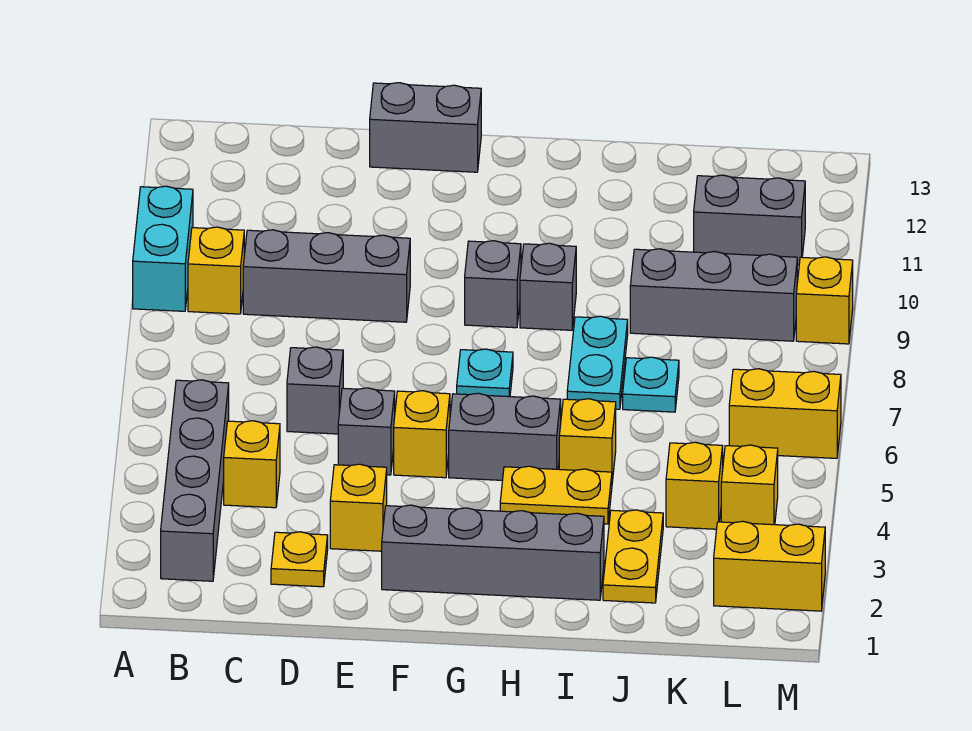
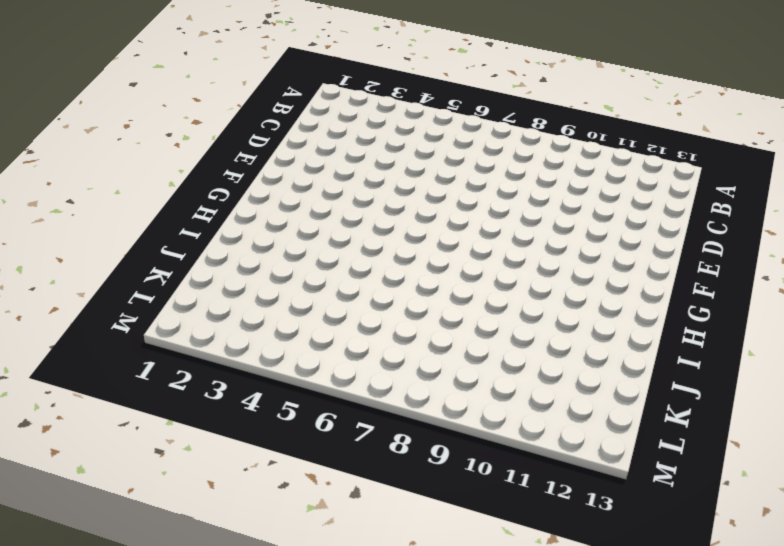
none -> cyan brick A9:A10 level 1
none -> grey brick B2:B5 level 1
none -> yellow brick B9 level 1

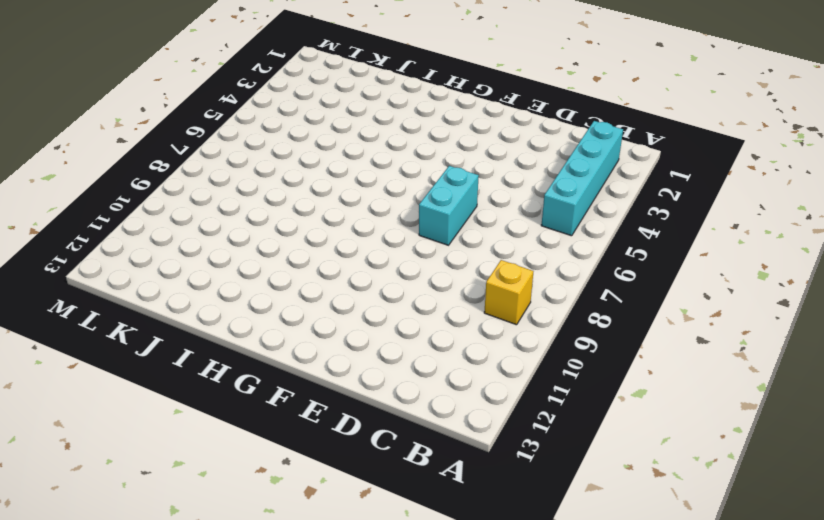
cyan brick B2:B5 level 1 -> grey brick B2:B5 level 1
cyan brick E6:E7 level 1 -> cyan brick A9:A10 level 1
none -> yellow brick C4 level 1
none -> grey brick C9:E9 level 1
none -> yellow plate D2 level 1

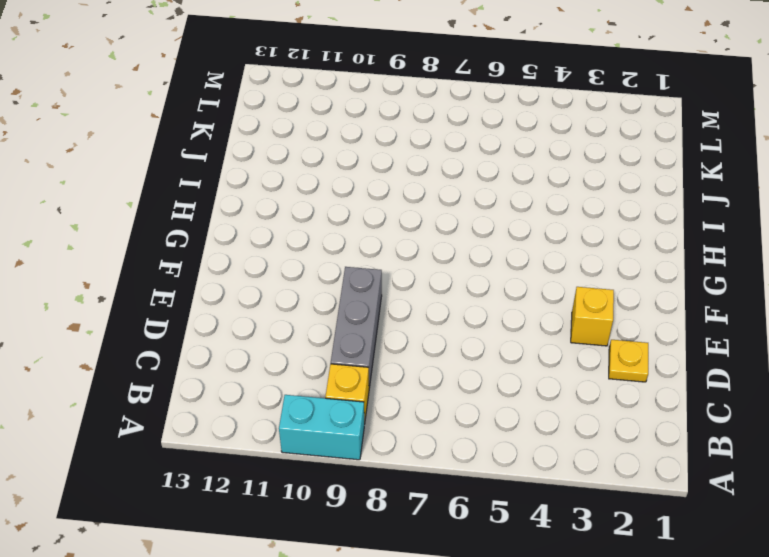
none -> grey brick B2:B5 level 1
none -> yellow brick C4 level 1
none -> grey brick D6 level 1

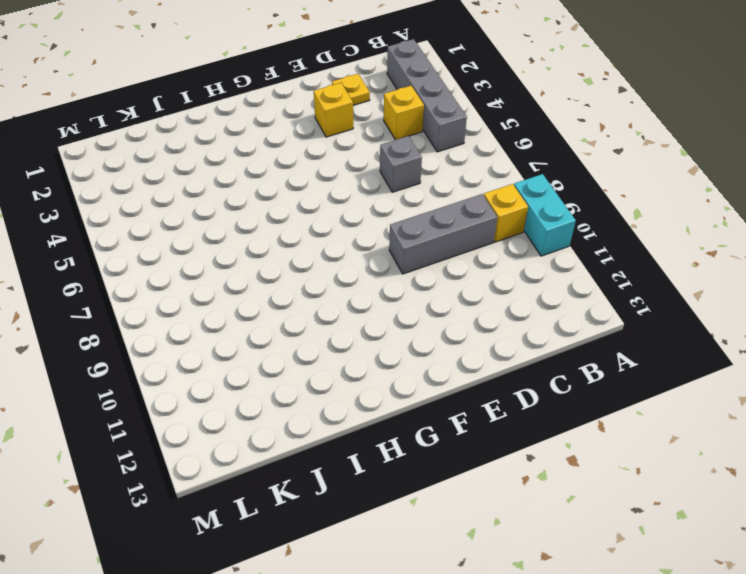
none -> grey brick E5 level 1
none -> grey brick E13:F13 level 1
none -> grey brick F2:I2 level 1

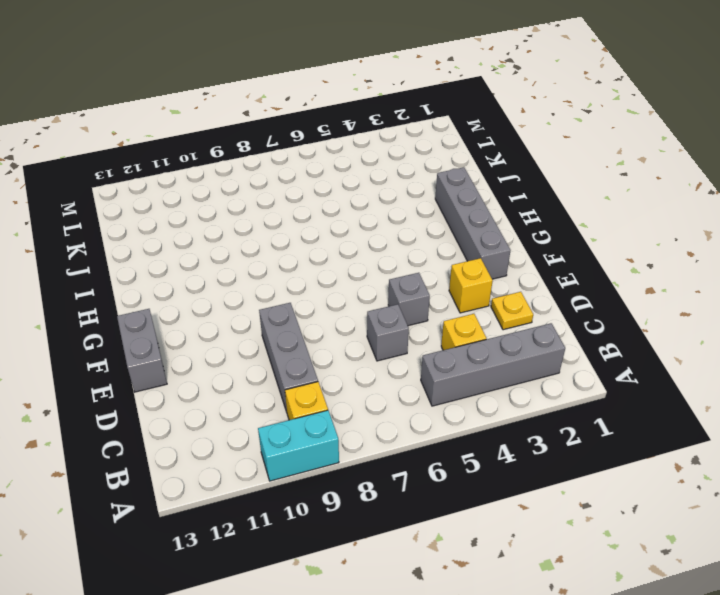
none -> yellow brick F5 level 1
none -> grey brick G5:H5 level 1
none -> cyan plate G7 level 1

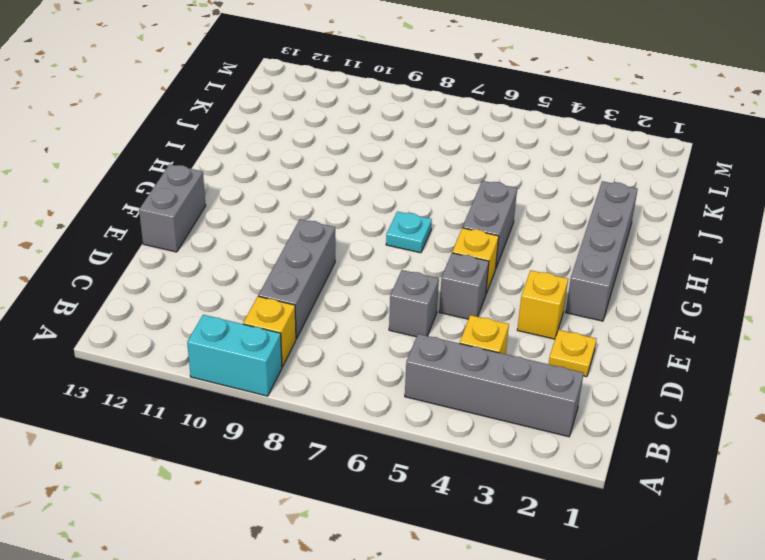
none -> grey brick G9 level 1
none -> yellow plate H4:I4 level 1
none -> grey brick H9 level 1

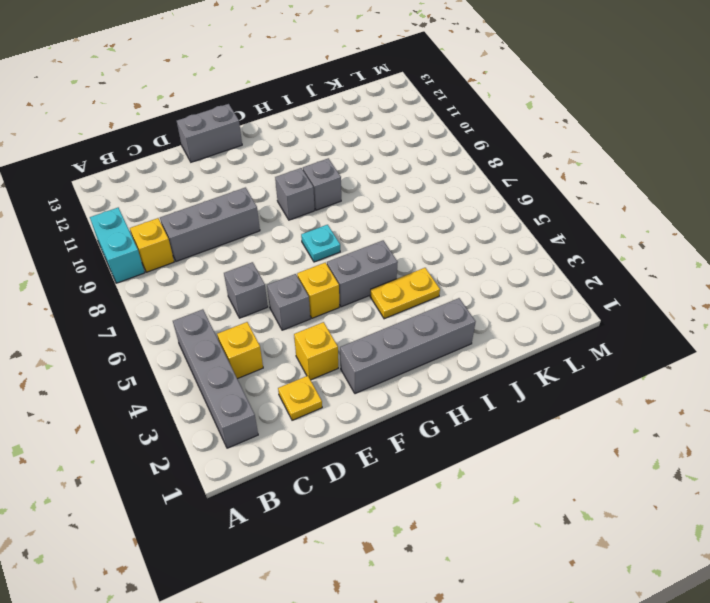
none -> yellow brick I5 level 1
none -> cyan plate I7:I8 level 1
none -> yellow plate J2:J3 level 1

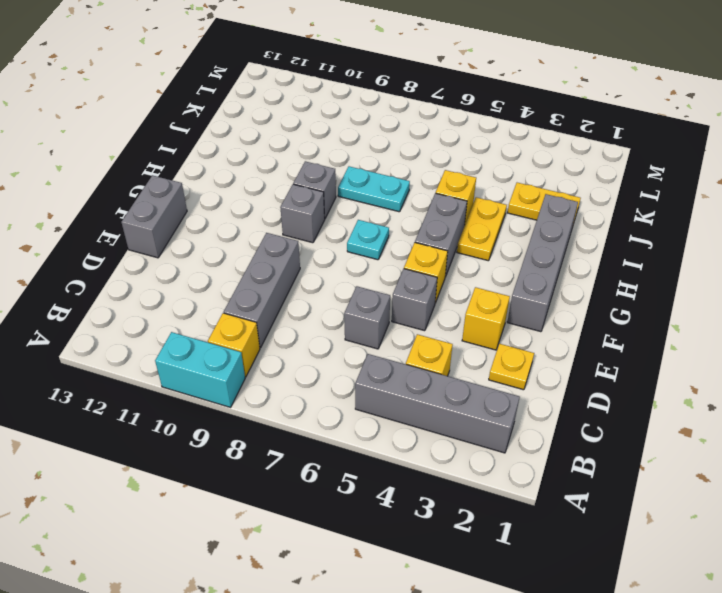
none -> cyan plate J7 level 1
none -> grey brick J9:L9 level 1
none -> yellow brick K4 level 1

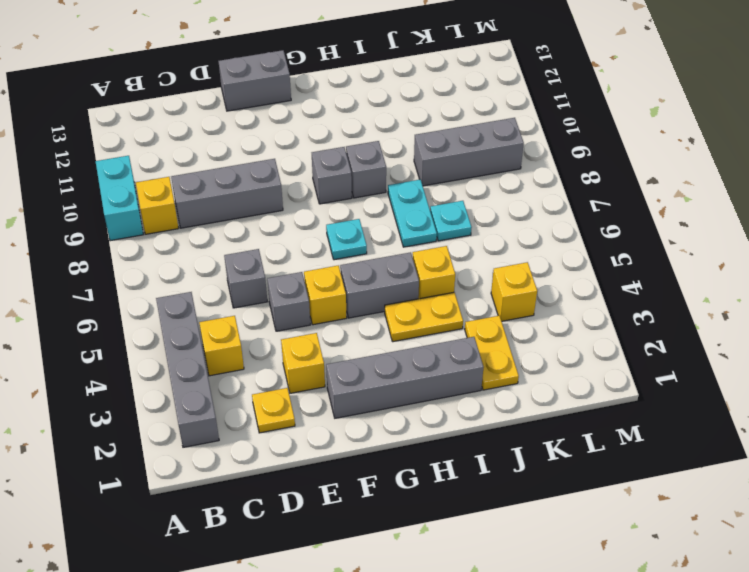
none -> grey brick K11:L11 level 1
none -> yellow brick L2:M2 level 1
none -> yellow brick L4 level 1

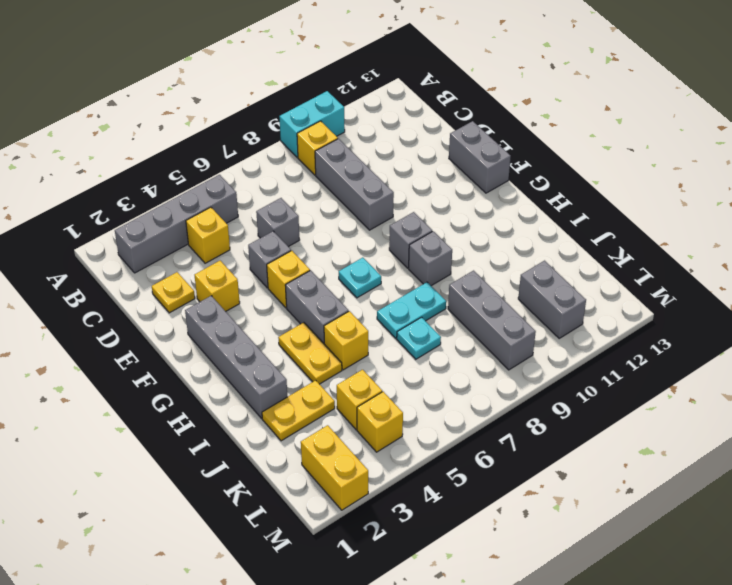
none -> yellow brick L6:M6 level 1
none -> yellow brick M9 level 1

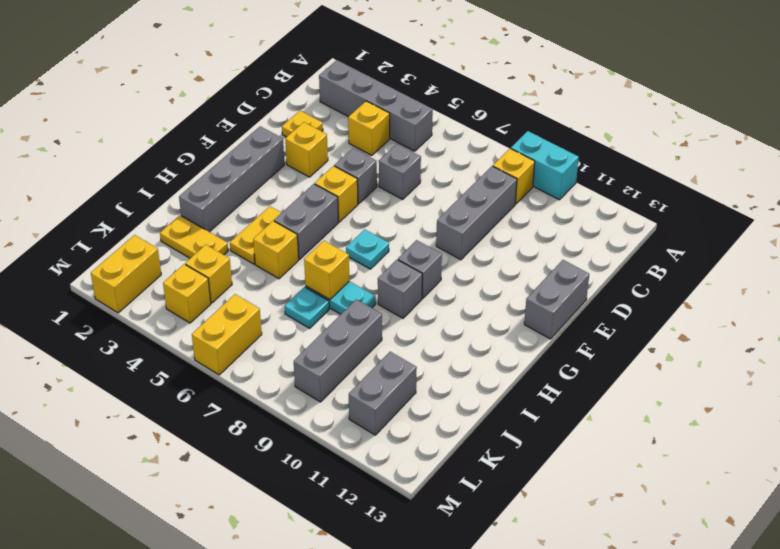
yellow brick I7 level 2 -> yellow brick M9 level 1

